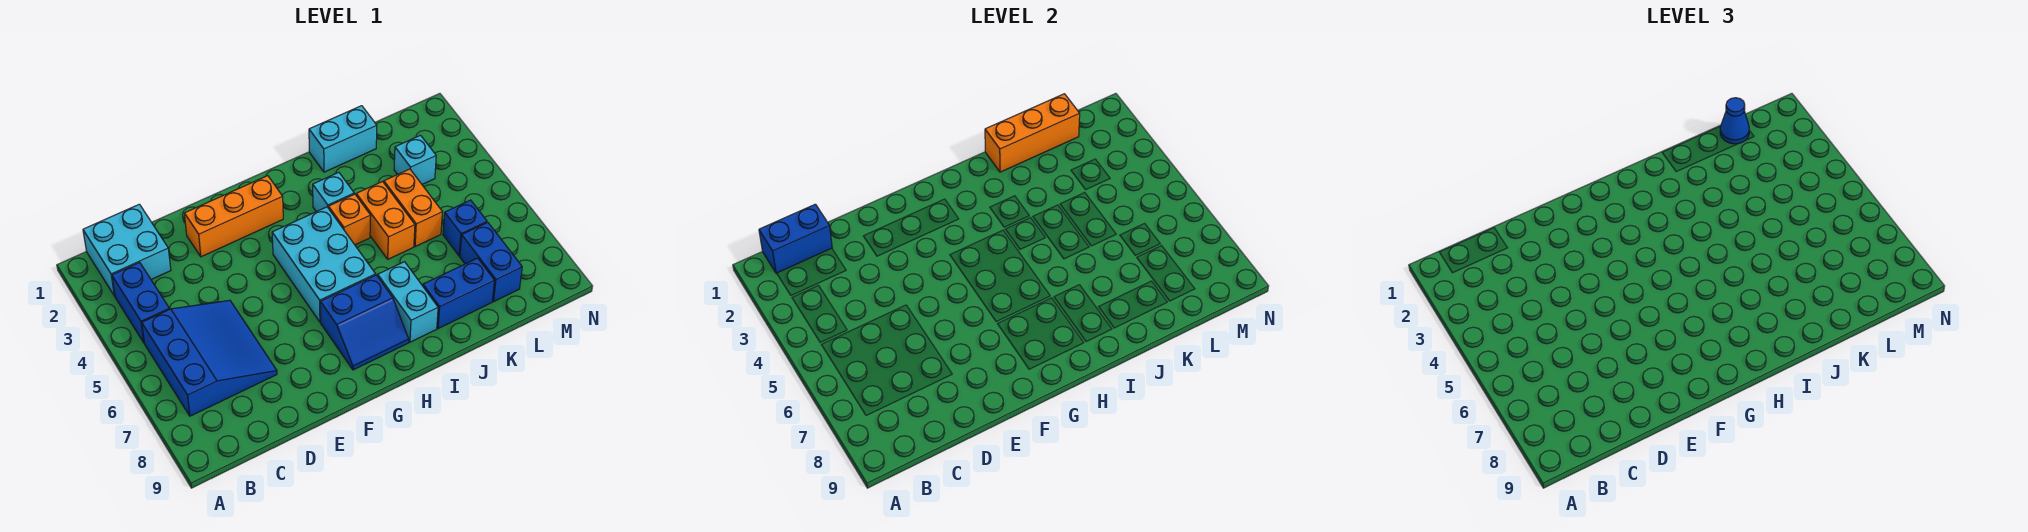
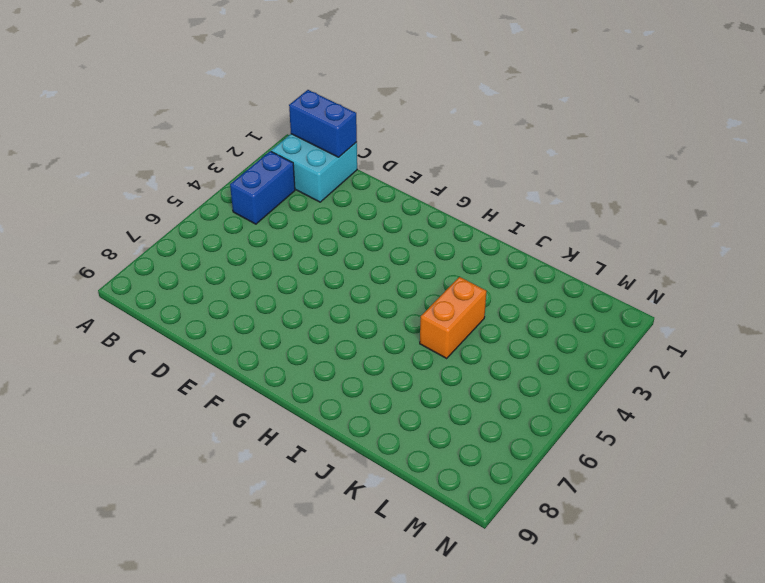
none -> blue slope B5:D7 level 1 top B
none -> orange brick E2:G2 level 1
none -> cyan brick G4:H6 level 1

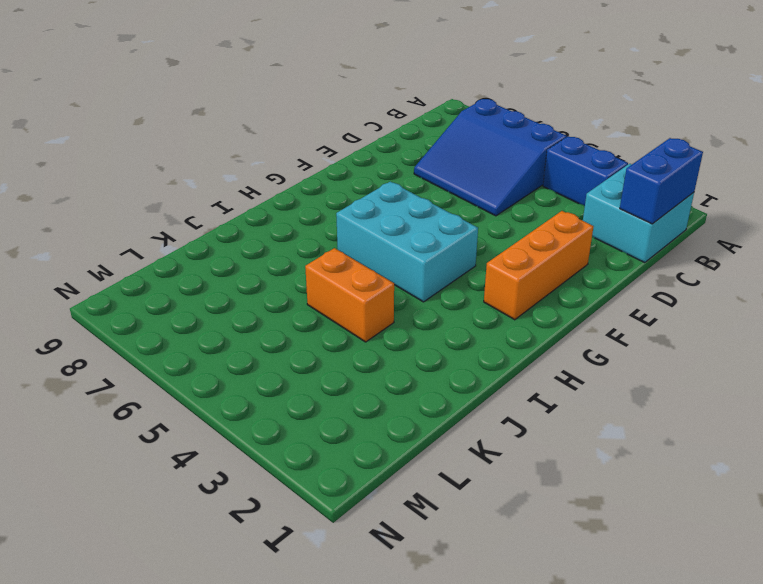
none -> blue slope G7:H8 level 1 top 7
none -> cyan brick I3 level 1
none -> orange brick I4 level 1

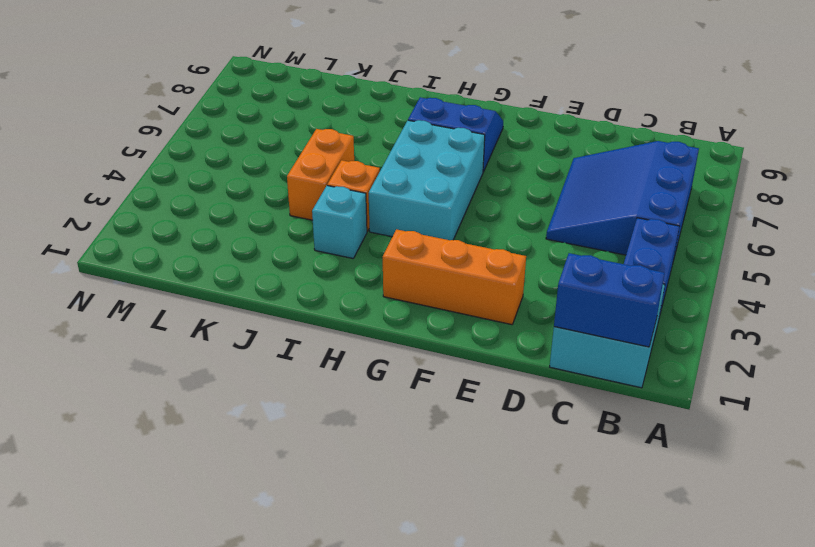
none -> cyan brick I7:I8 level 1
none -> cyan brick J1:K1 level 1
none -> blue brick J8:K8 level 1

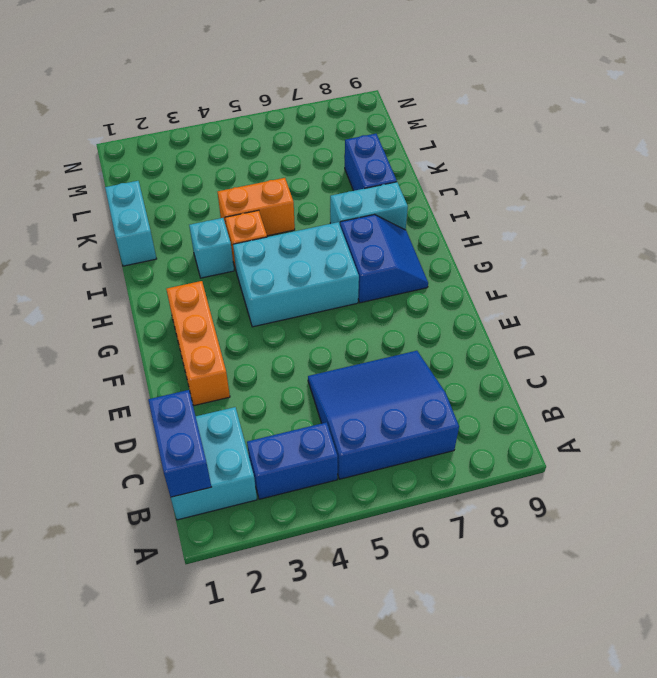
none -> orange brick K4:K5 level 1
none -> cyan brick L3 level 1
none -> blue brick L6 level 1

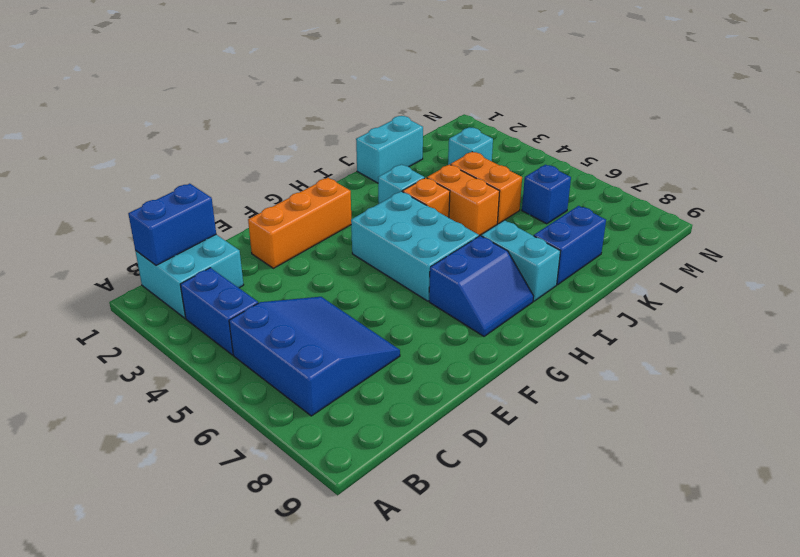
none -> blue brick L7:L8 level 1
none -> orange brick J1:L1 level 2
none -> blue cone L1 level 3

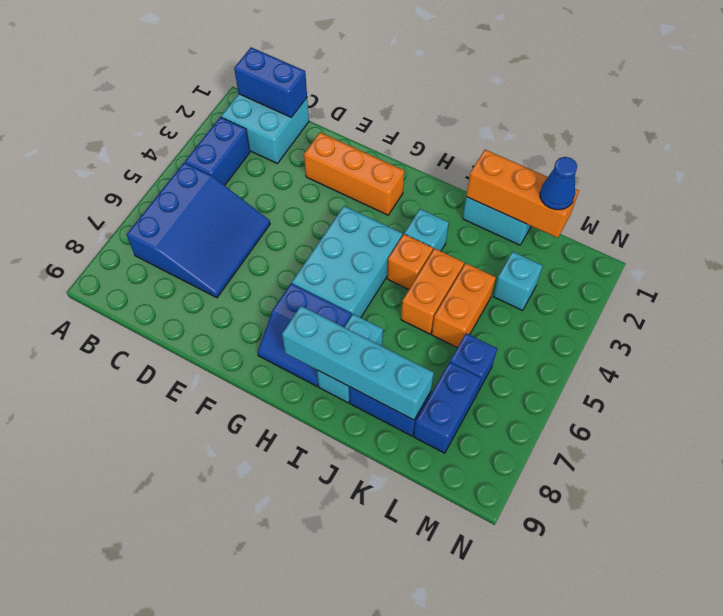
cyan brick H8:K8 level 2 -> none

